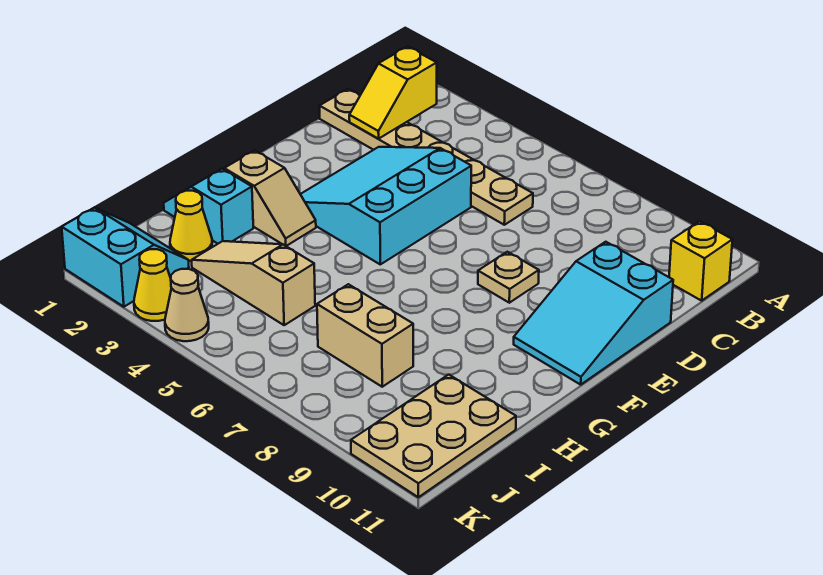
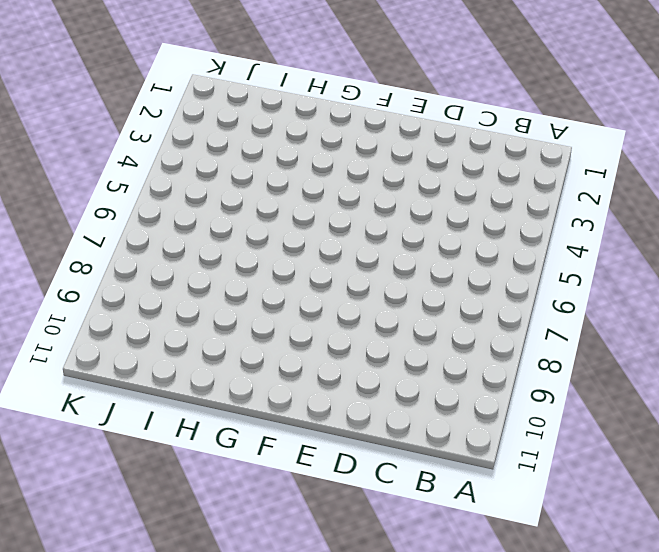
none -> yellow brick B11 level 1
none -> tan plate C1:C6 level 1
none -> cyan slope D3:F5 level 1 top 5

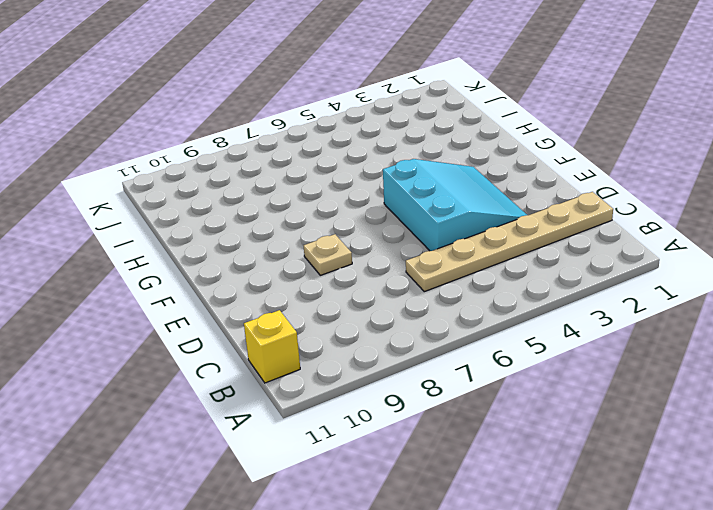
none -> cyan slope D10:F11 level 1 top D
none -> tan slope G2:G3 level 1 top 2
none -> cyan slope H1:H2 level 1 top 2

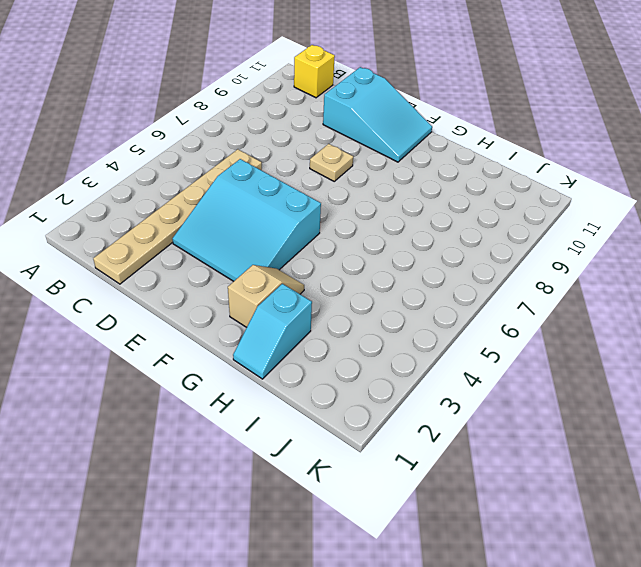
none -> yellow cone I2 level 1
none -> tan slope I3:I5 level 1 top 5
none -> tan brick I7:I8 level 1

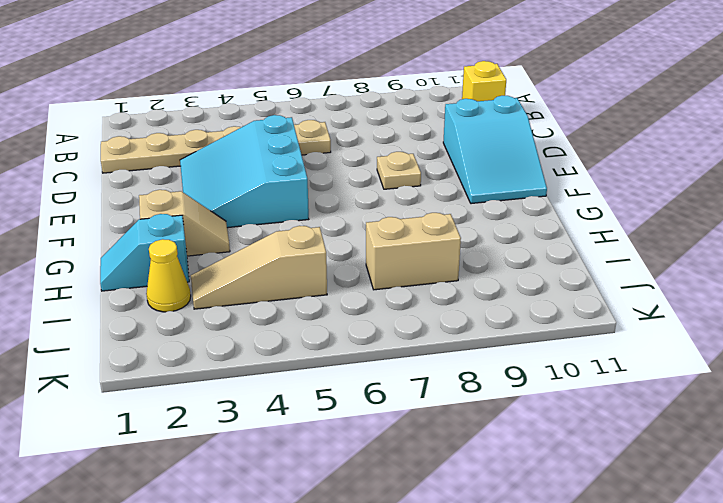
none -> tan plate I10:K11 level 1
none -> cyan slope J1:K2 level 1 top K
none -> yellow cone K3 level 1

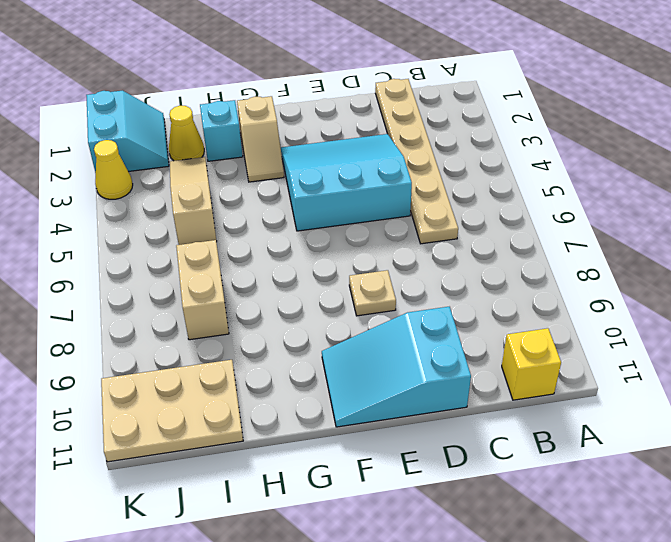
none -> tan cone K4 level 1
none -> yellow slope B2:C2 level 2 top B

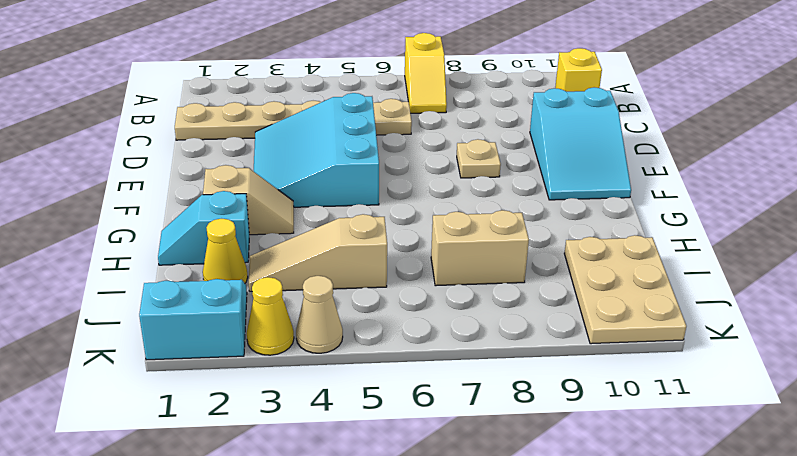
yellow slope A7:B7 level 1 top A -> yellow slope B2:C2 level 2 top B

